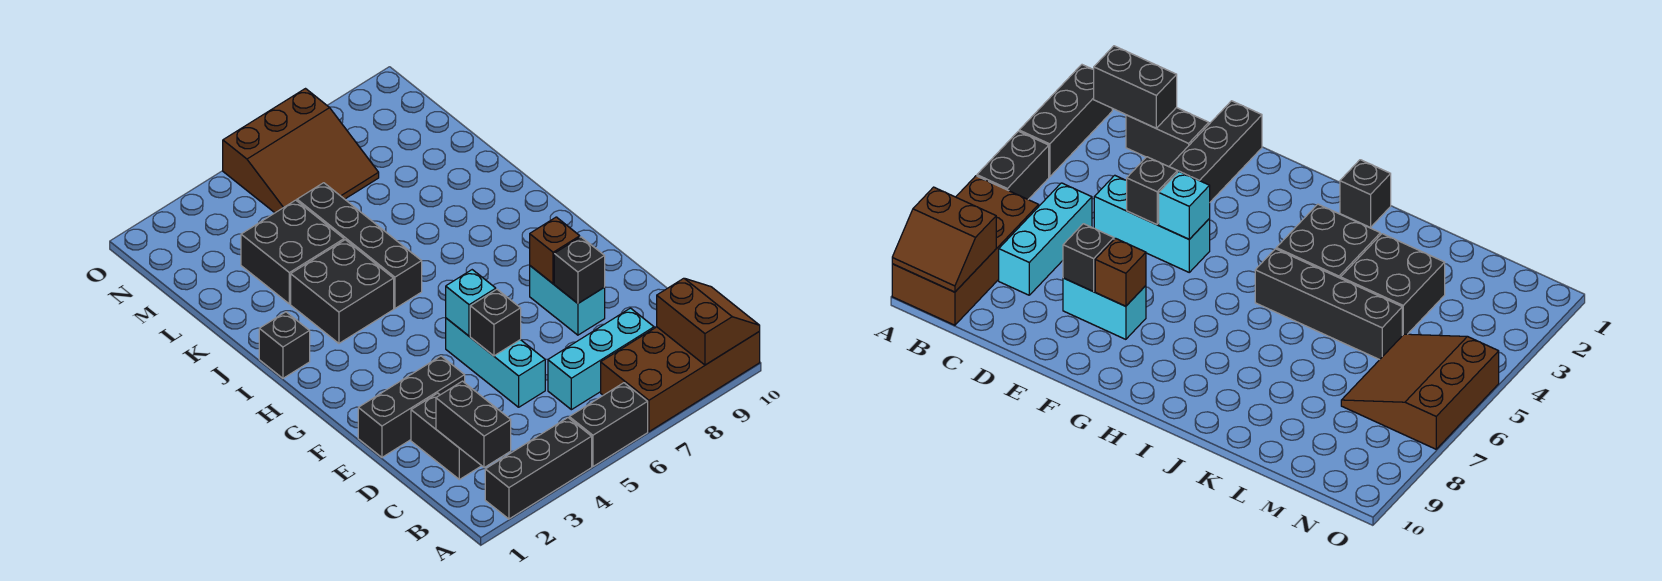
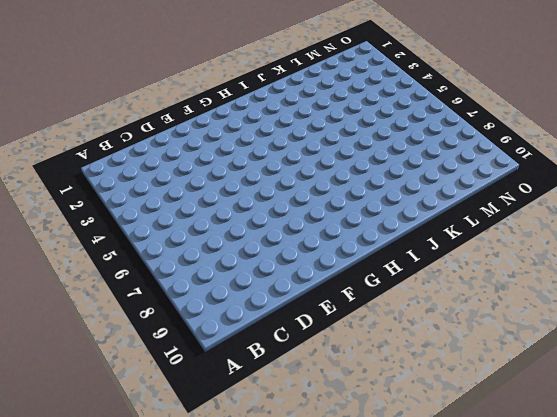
none -> black brick A2:A4 level 1
none -> black brick A5:A6 level 1
none -> brown brick A7:B10 level 1

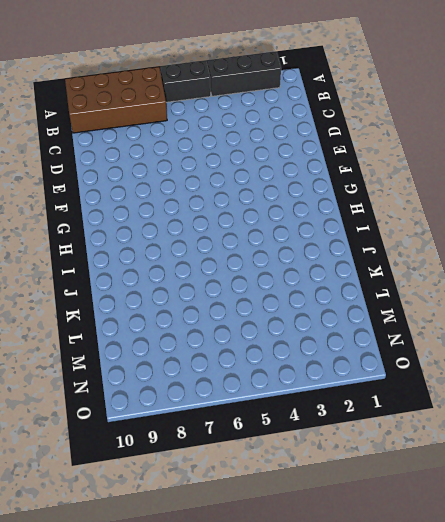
none -> black brick C2:D2 level 1
none -> cyan brick C6:C8 level 1
none -> cyan brick D5:F5 level 1

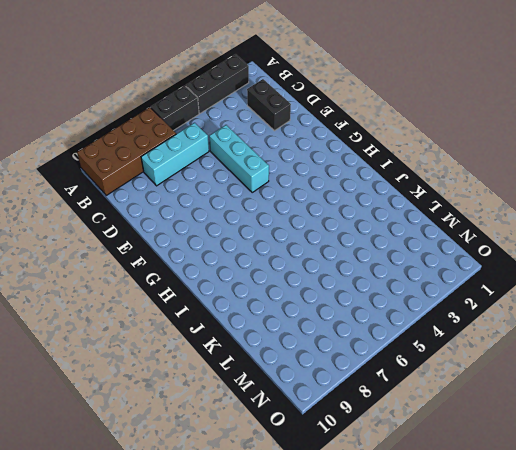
none -> black brick E1:E3 level 1
none -> cyan brick E8:F8 level 1
none -> black brick I1 level 1

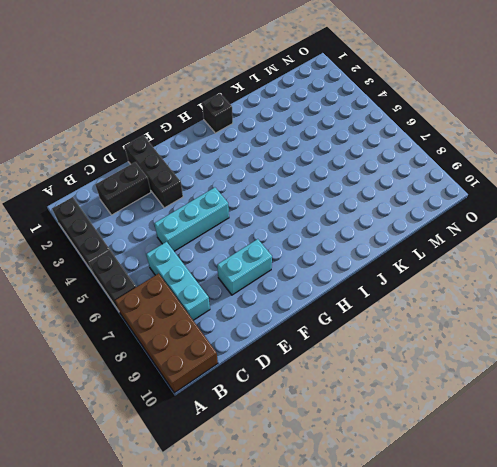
none -> black brick I3:J4 level 1
none -> black brick I5:L5 level 1
none -> black brick K3:L4 level 1

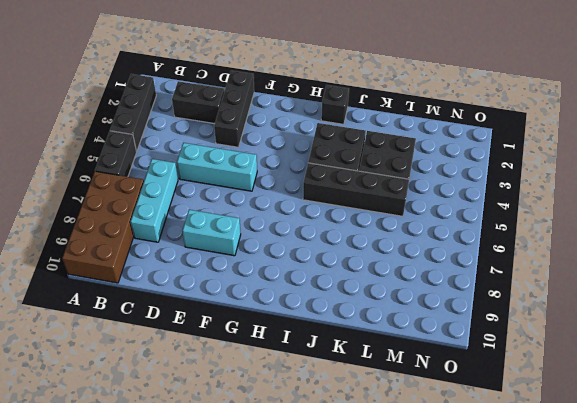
none -> brown slope M5:O7 level 1 top O
none -> brown slope A9:B10 level 2 top 9
none -> black brick B2:C2 level 2

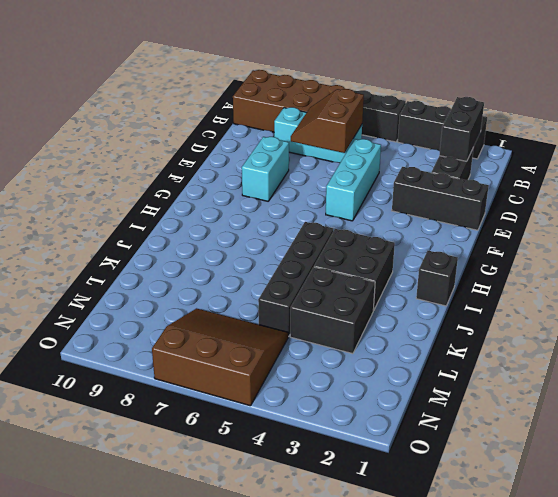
brown slope C6:D7 level 2 top 6 -> brown slope A9:B10 level 2 top 9
none -> black brick E5 level 2
none -> black brick E8 level 2
none -> cyan brick F5 level 2

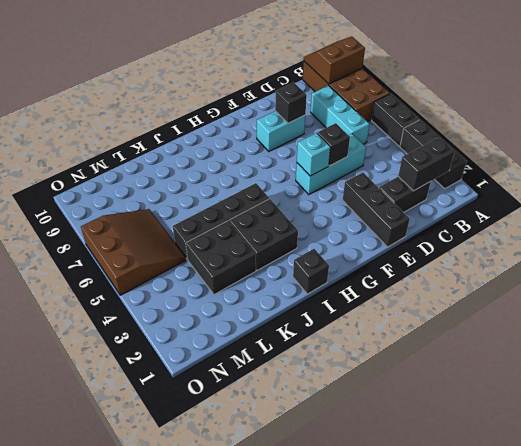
none -> brown brick F8 level 2

